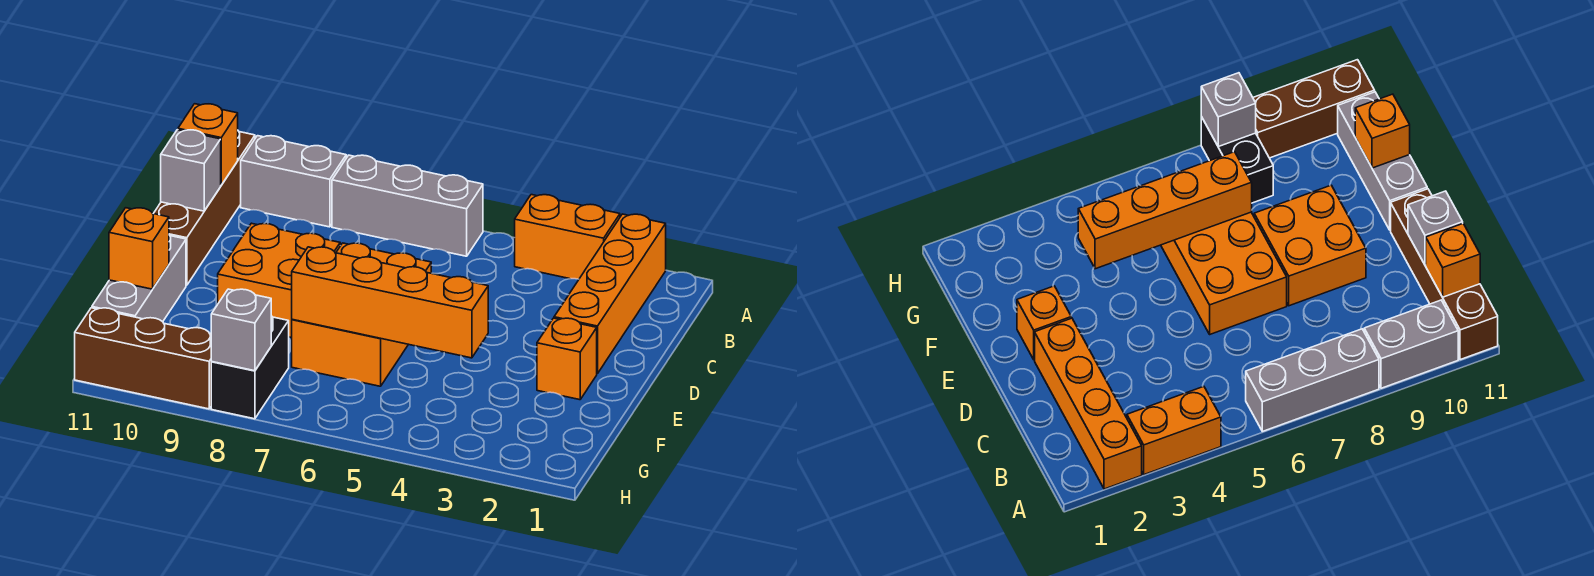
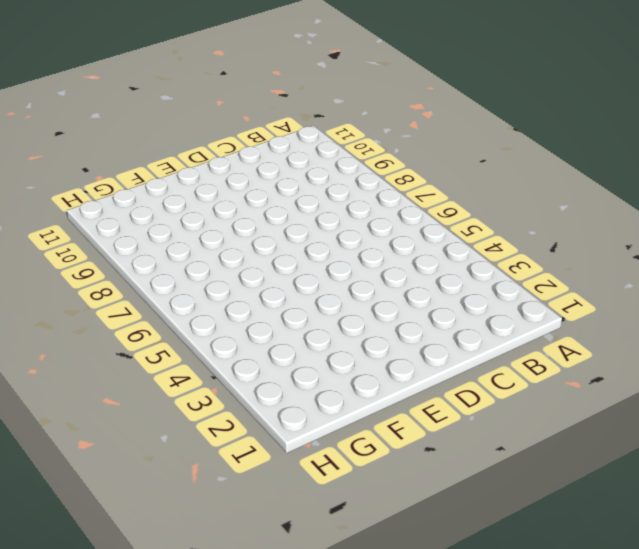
none -> orange brick A2:D2 level 1
none -> orange brick A3:A4 level 1
none -> grey brick A6:A8 level 1

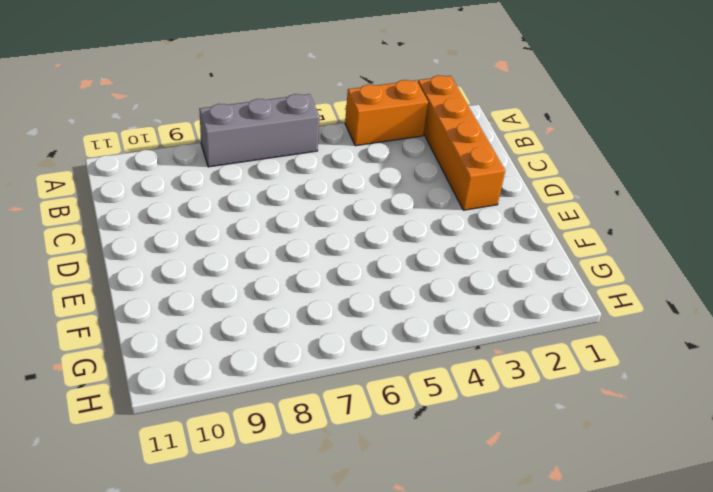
none -> grey brick A9:A10 level 1
none -> brown brick A11:D11 level 1
none -> orange brick D6:F7 level 1

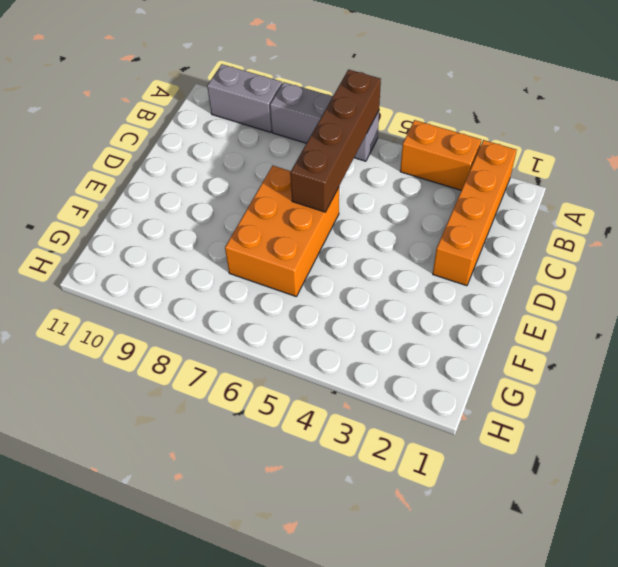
brown brick A6:D6 level 2 -> brown brick A11:D11 level 1
none -> orange brick D8:E9 level 1
none -> orange brick E2 level 1
none -> grey brick E11:G11 level 1

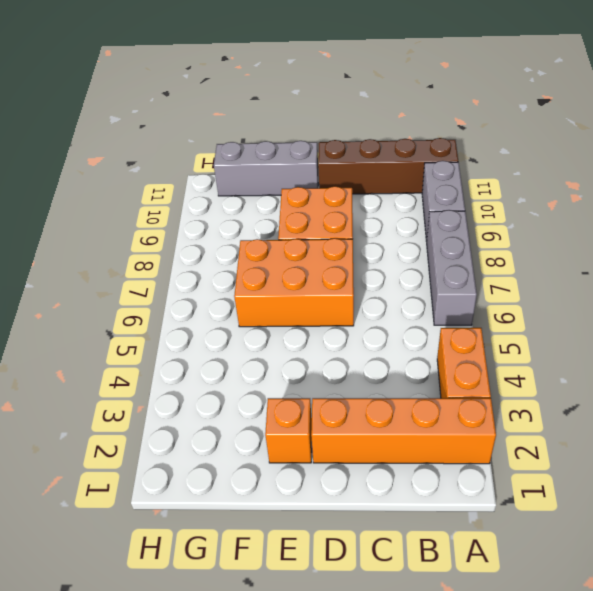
none -> black brick G8:H8 level 1
none -> brown brick H9:H11 level 1
none -> orange brick B11 level 2

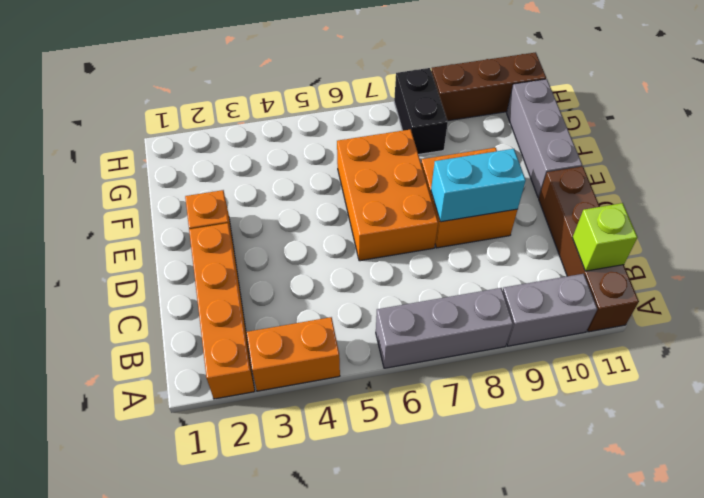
lime brick B11 level 2 -> orange brick B11 level 2
cyan brick D8:D9 level 2 -> none
none -> grey brick C11 level 2
none -> orange brick F4:F7 level 2
none -> orange brick F11 level 2

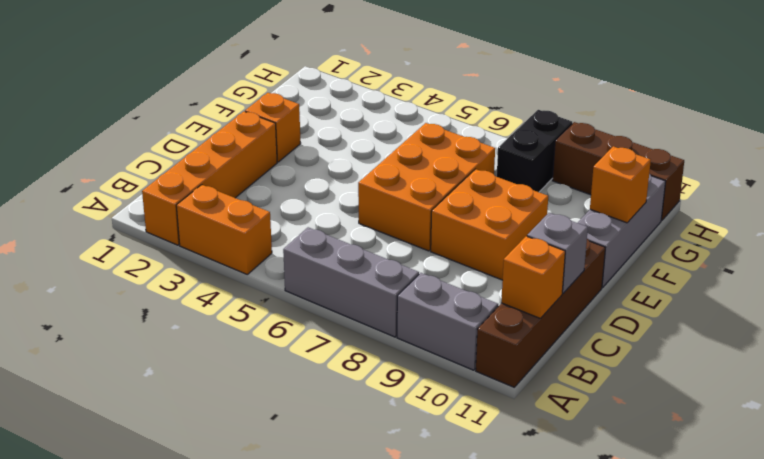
none -> orange brick F4:F7 level 2
none -> grey brick H8 level 2

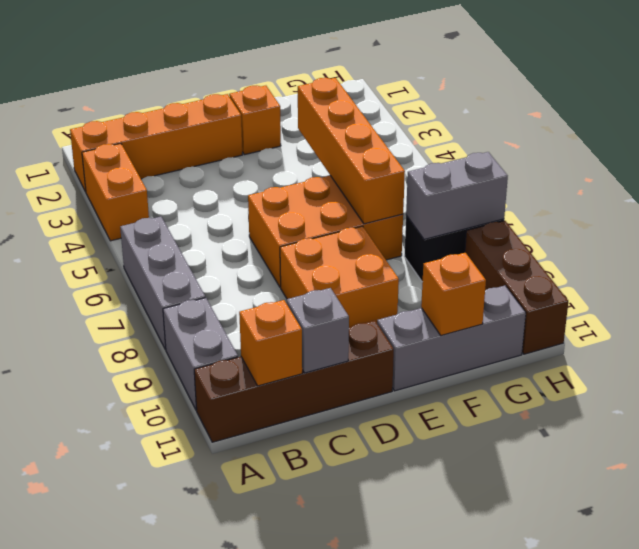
grey brick G8:H8 level 2 -> grey brick H8 level 2

